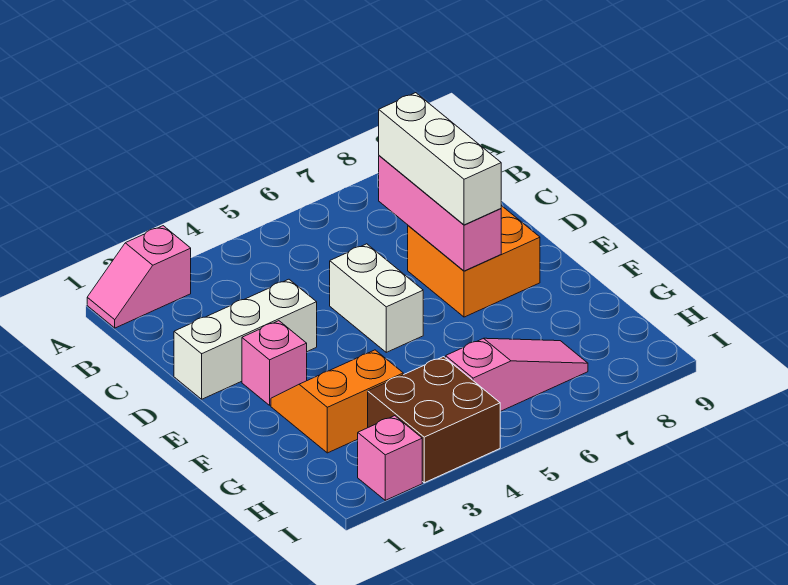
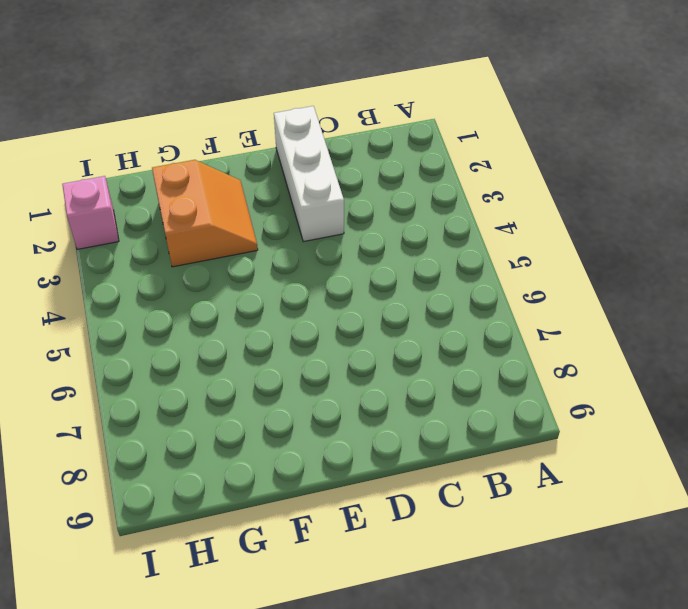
none -> pink slope A1:A2 level 1 top 2
none -> white brick D5:E5 level 1

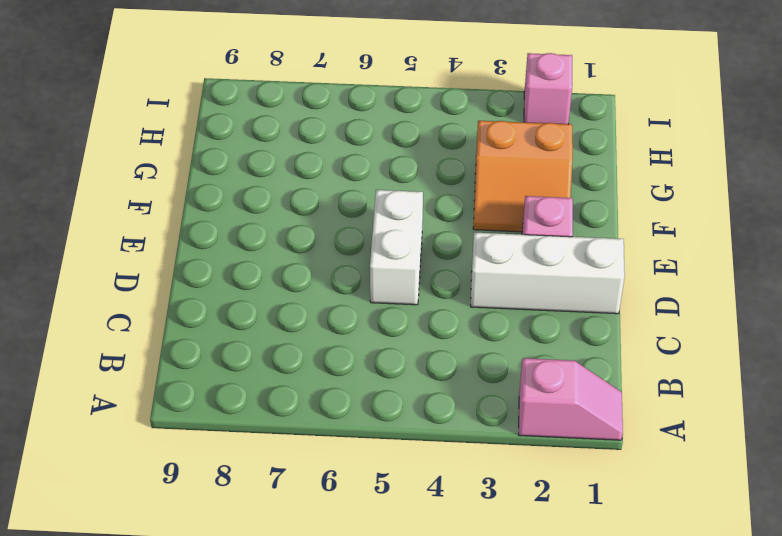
none -> orange brick D7:E8 level 1
none -> brown brick H3:I4 level 1

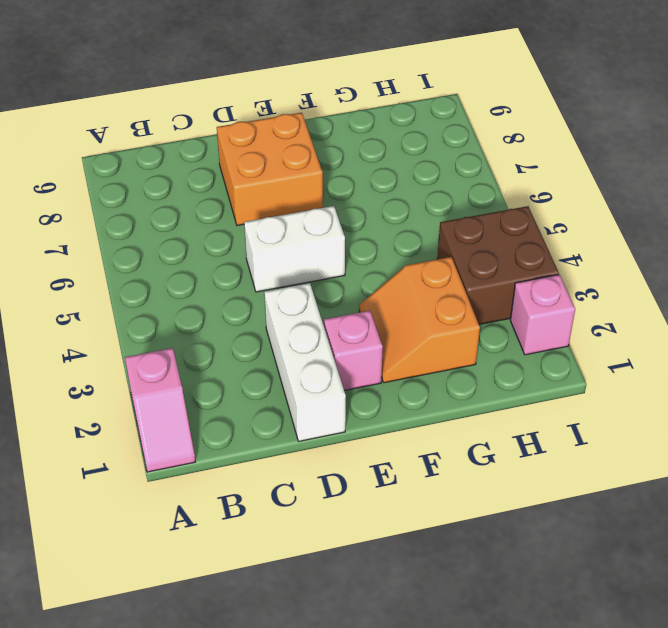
none -> pink slope H5:H7 level 1 top 5
none -> pink brick C7:E7 level 2

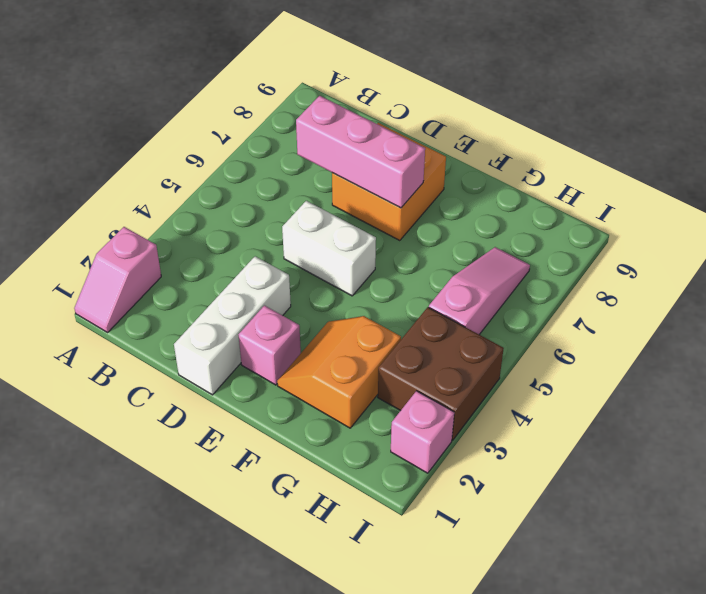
none -> white brick C7:E7 level 3

